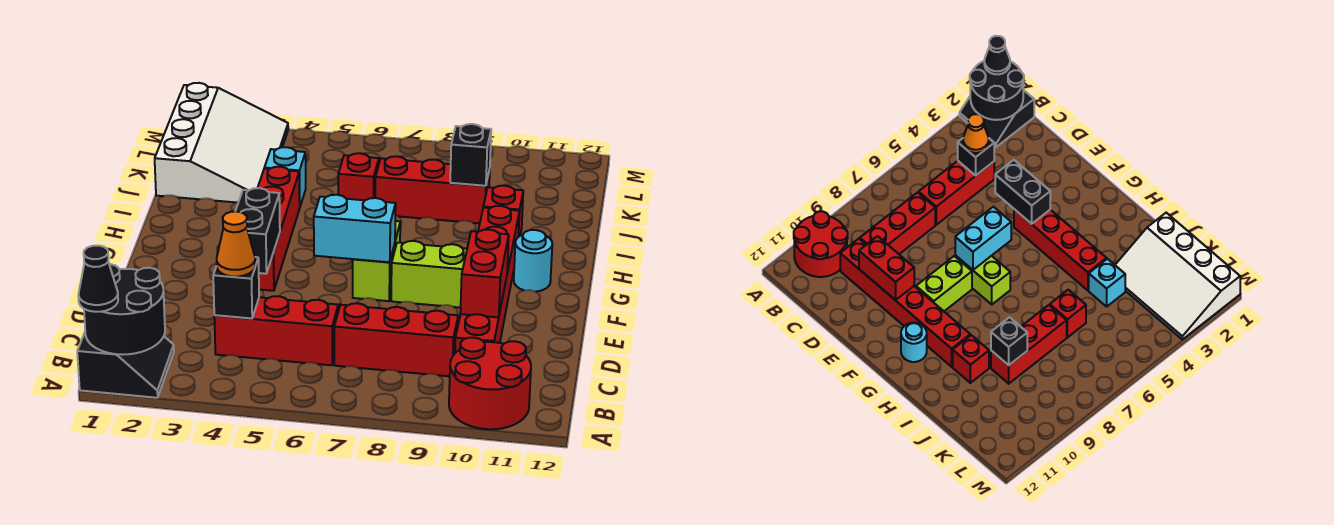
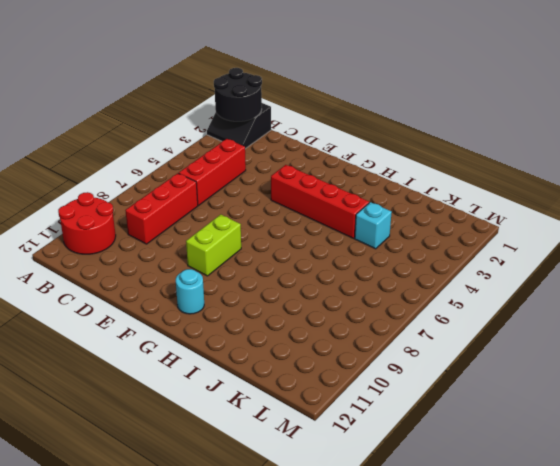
none -> red brick C10:H10 level 1
none -> lime brick F7:G7 level 1
none -> red brick I10 level 1

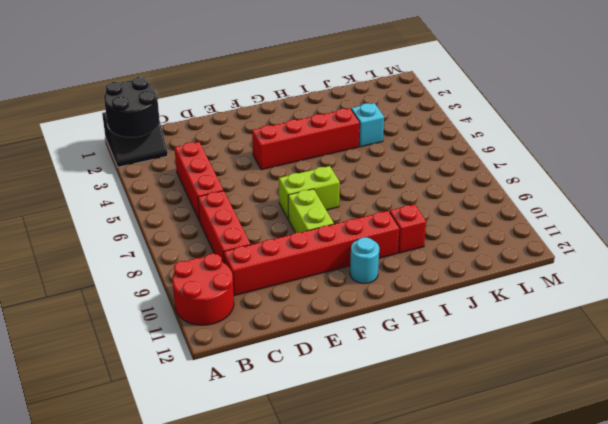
none -> white slope J1:M3 level 1 top 1
none -> red brick J6 level 1
none -> red brick J7:J9 level 1

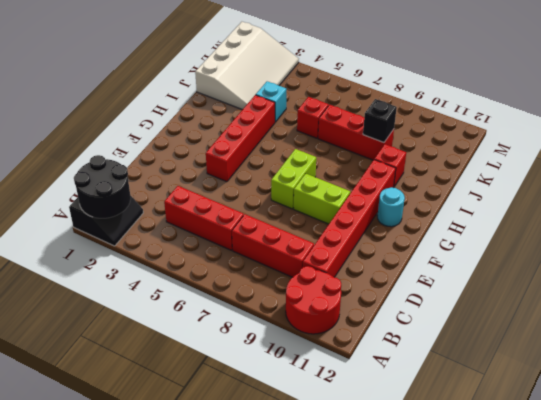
none -> black brick C4 level 2
none -> red brick D10:E10 level 2
none -> black brick E4:F4 level 2

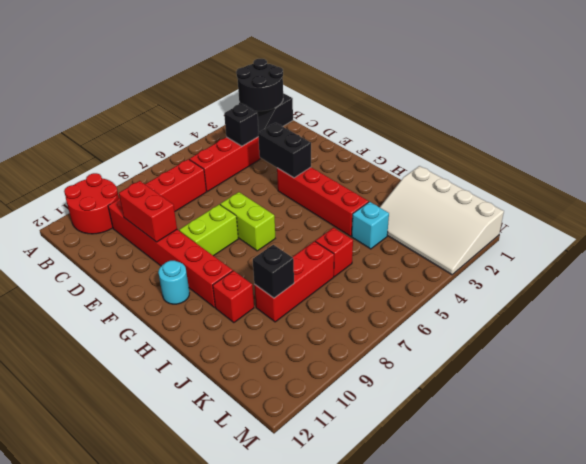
none -> cyan brick F6:F7 level 2
none -> black cone A1 level 3
none -> orange cone C4 level 3

